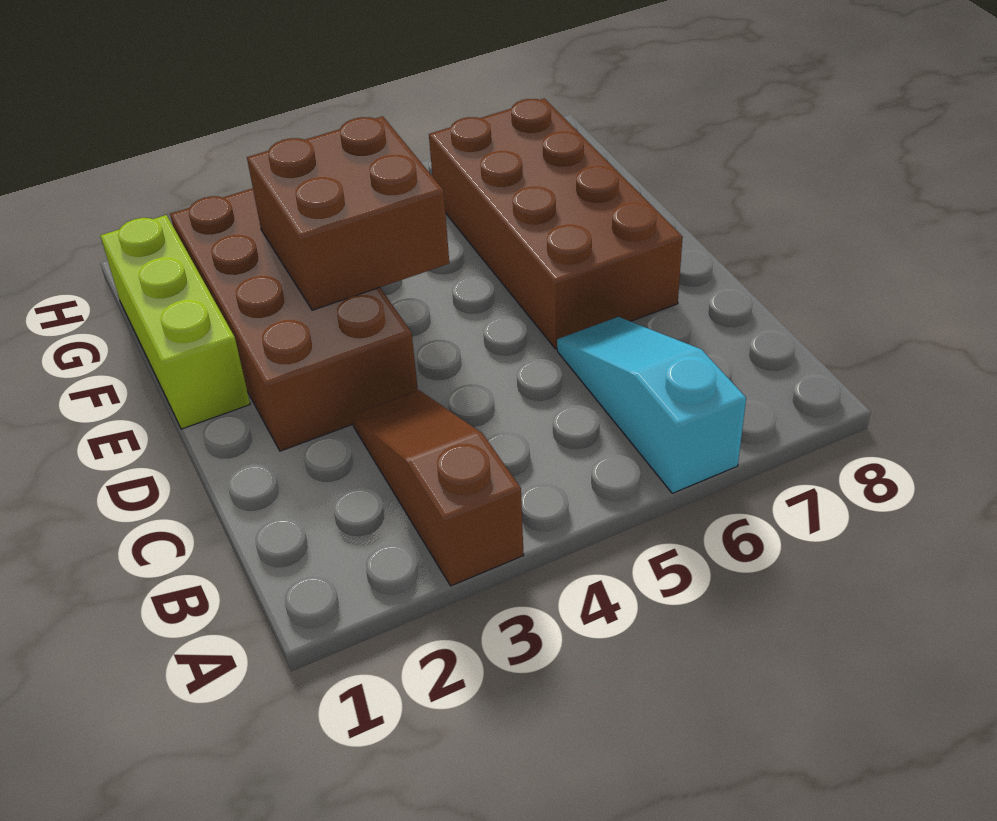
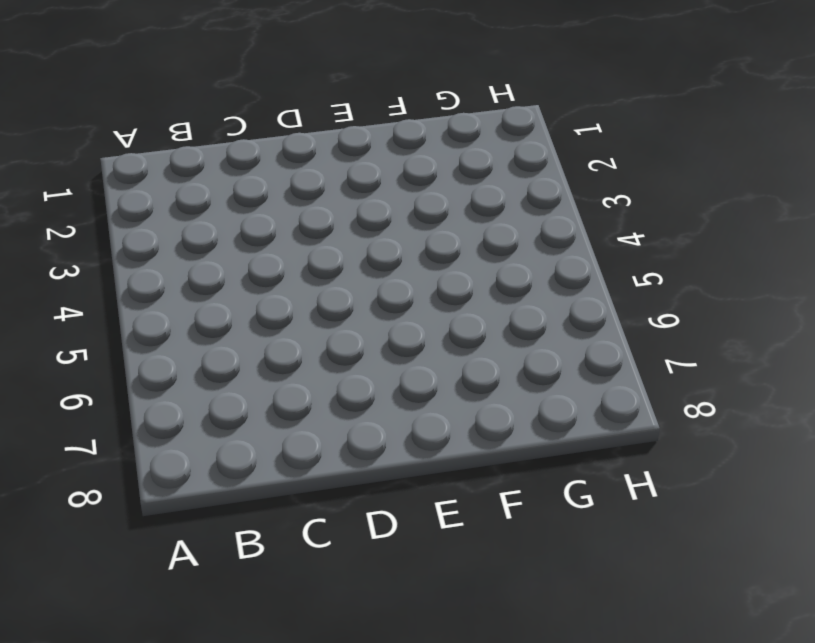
none -> brown slope A3:C3 level 1 top A
none -> cyan slope A6:C6 level 1 top A

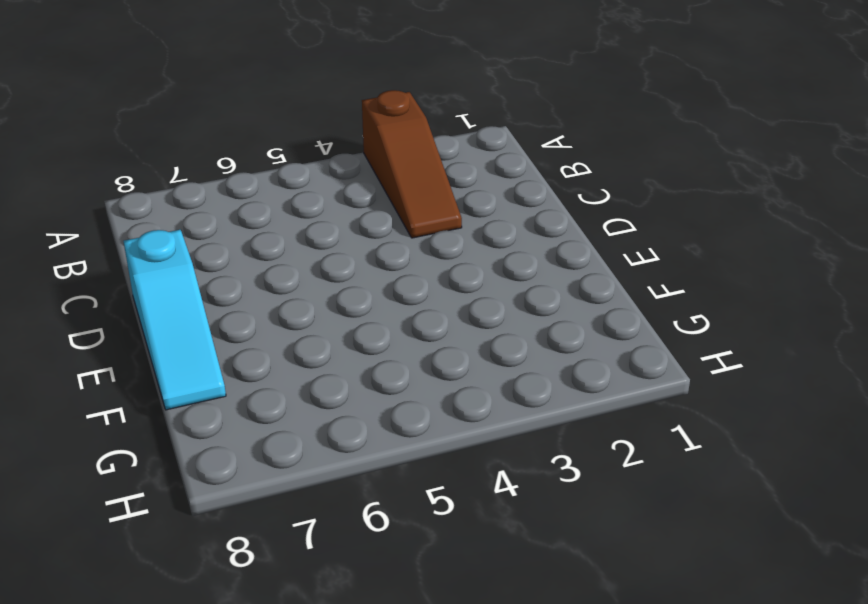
cyan slope D8:F8 level 1 top D -> cyan slope A6:C6 level 1 top A
none -> brown brick D2:G3 level 1
none -> brown brick D6:G7 level 1

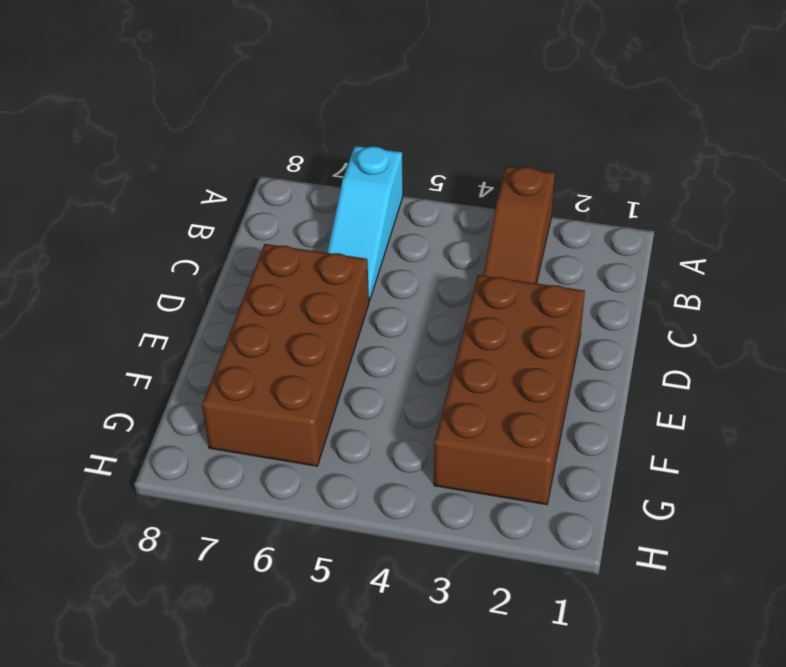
none -> lime brick E1:G1 level 1
none -> brown brick E3:F4 level 2

